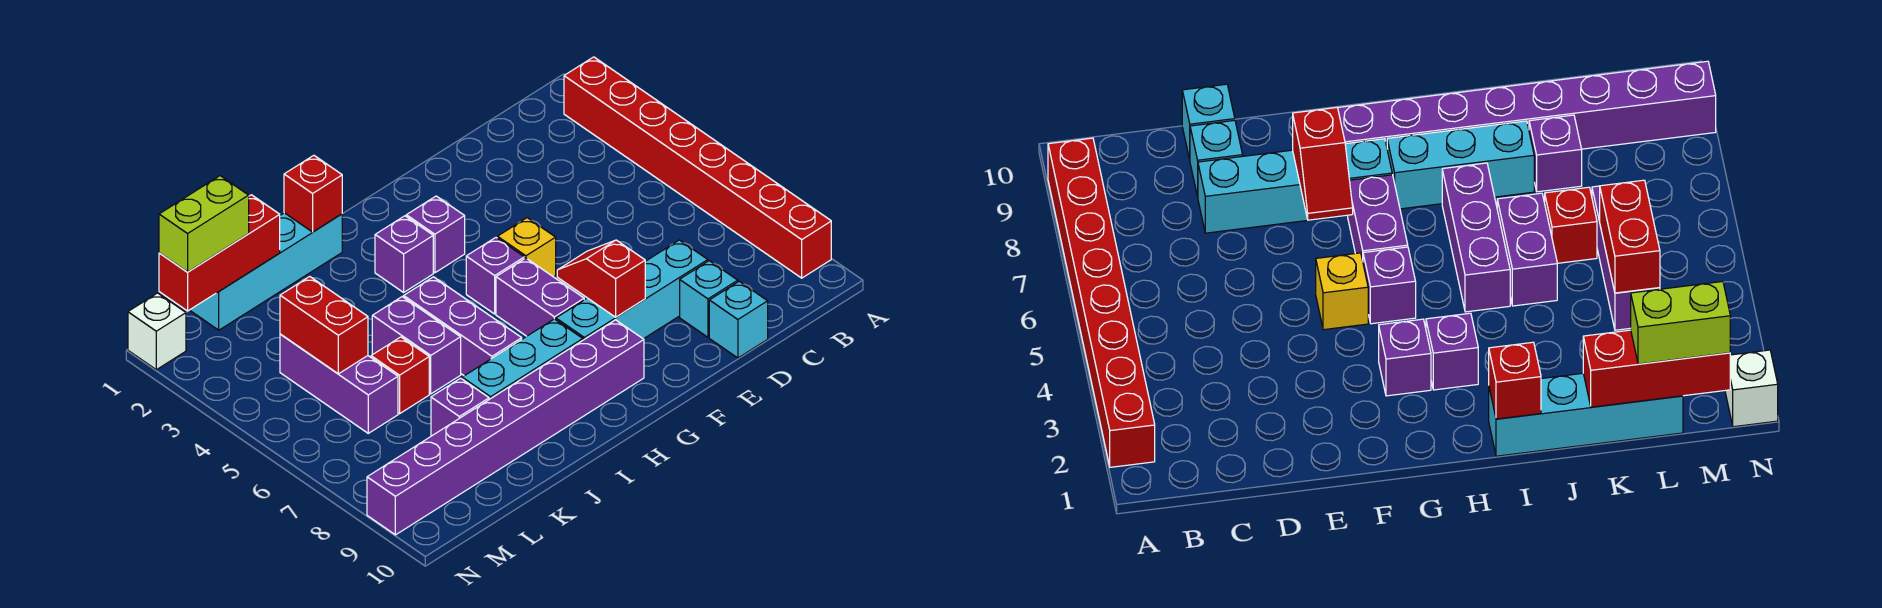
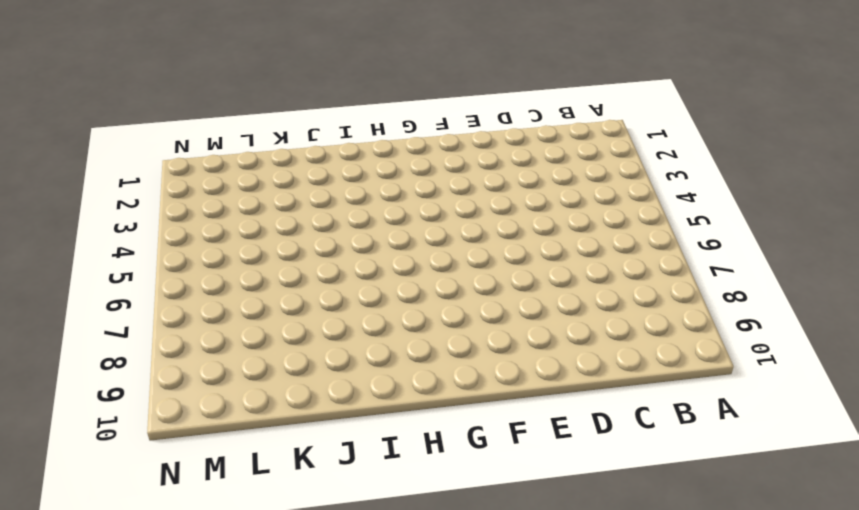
none -> red brick A2:A9 level 1
none -> cyan brick D8:G8 level 1
none -> cyan brick D9 level 1

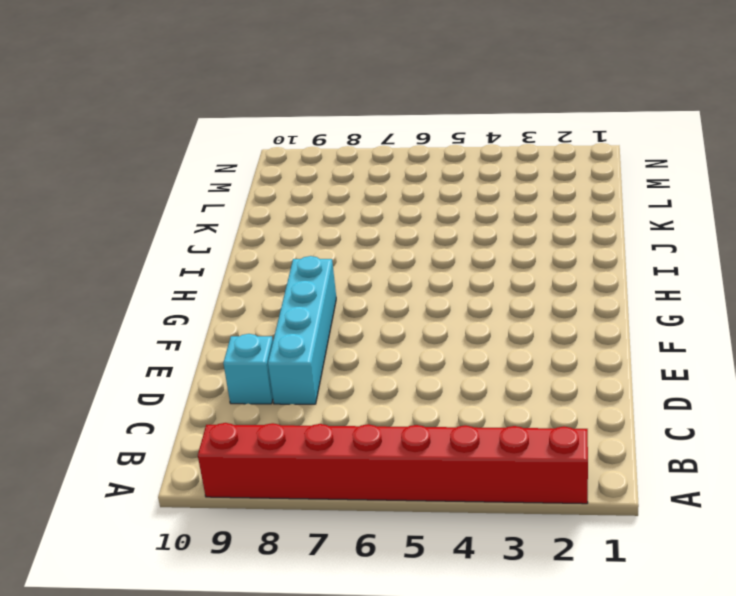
none -> cyan brick D10 level 1
none -> yellow brick F5 level 1
none -> purple brick G3 level 1

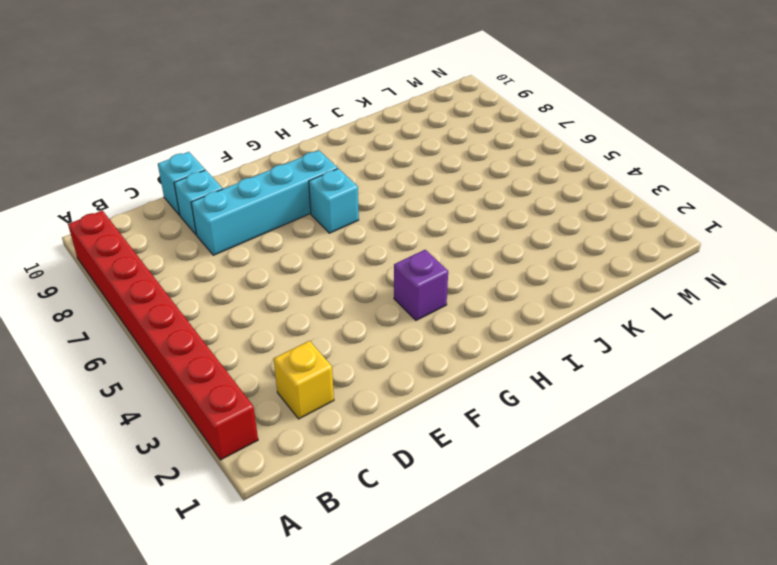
yellow brick C2 level 1 -> yellow brick F5 level 1
cyan brick G7 level 1 -> purple brick G6:G7 level 1
none -> purple brick G5 level 1
none -> purple brick G9:N9 level 1
none -> purple brick H3 level 1

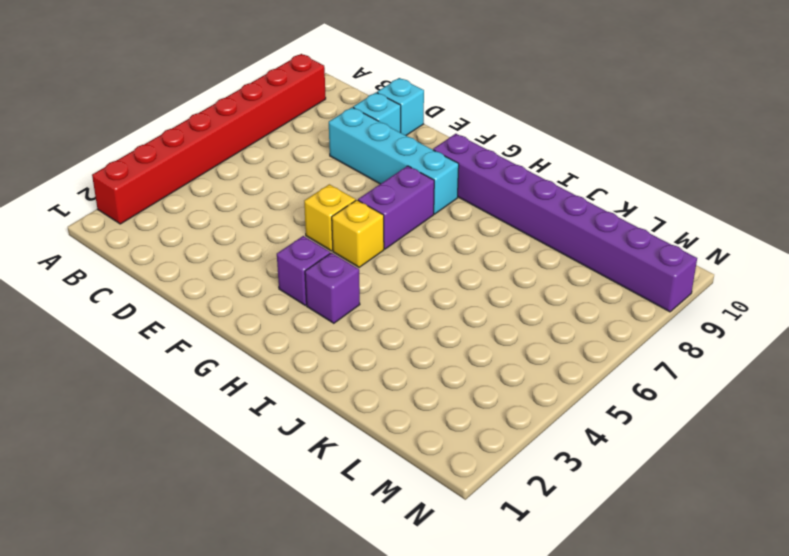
yellow brick G5 level 1 -> purple brick G5 level 1
none -> cyan brick H8:J8 level 1
none -> cyan brick I1:L1 level 1
none -> purple brick I5:I7 level 1

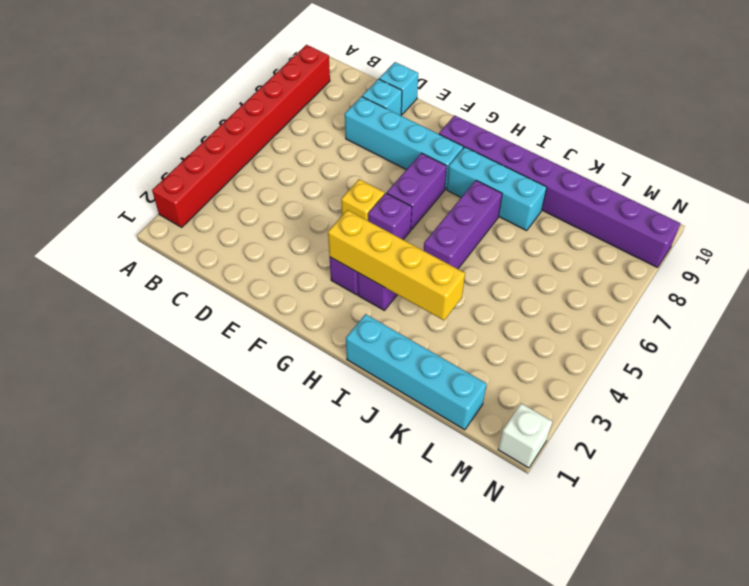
yellow brick G3:J3 level 2 -> none
none -> purple brick J5:J6 level 1
none -> red brick K6 level 1
none -> purple brick K8 level 1

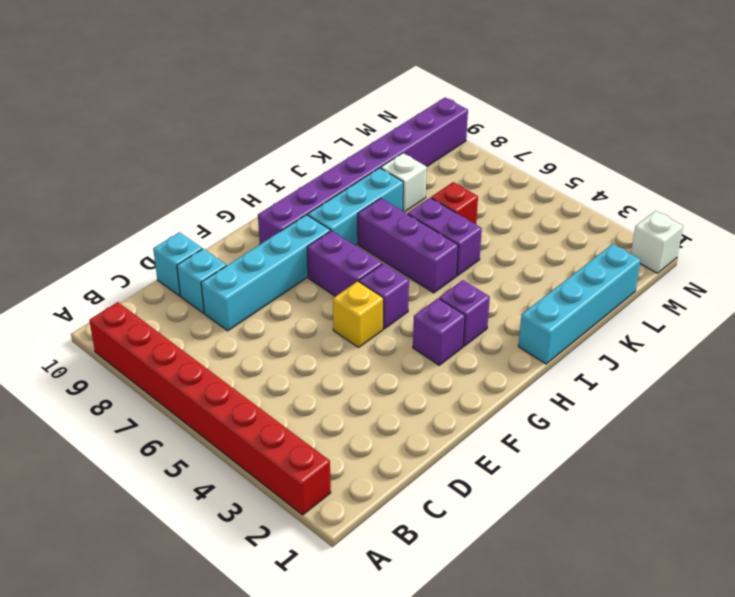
white brick K8 level 1 -> purple brick K8 level 1
none -> purple brick L4:L6 level 1
none -> red slope F7:F8 level 2 top 8
none -> red brick I1 level 2

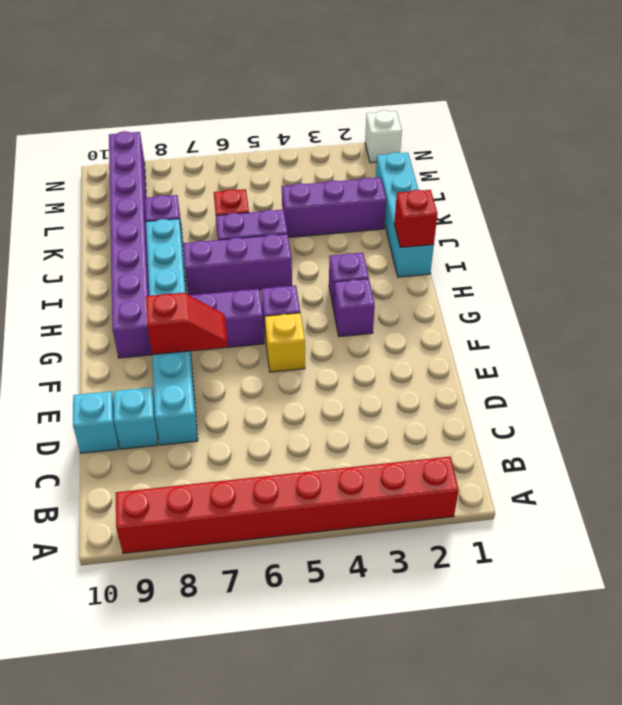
purple brick K2:K4 level 1 -> purple brick L4:L6 level 1
none -> red brick K1:M1 level 2
none -> red brick L4:L5 level 2
none -> lime brick L1:M1 level 3

